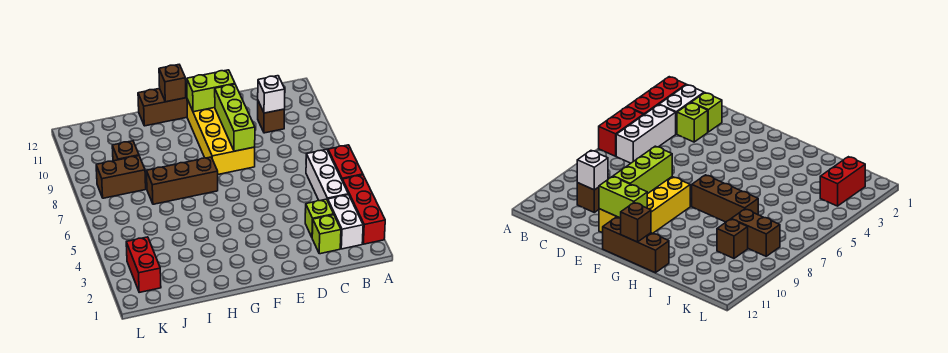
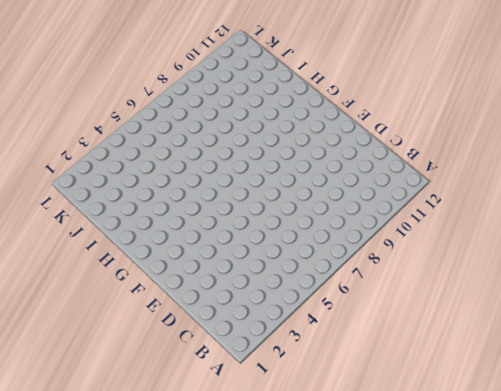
none -> red brick A2:A4 level 1
none -> red brick A5:A6 level 1
none -> white brick B2:B3 level 1

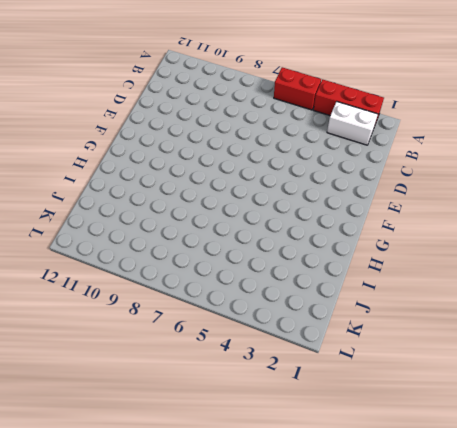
none -> white brick B4:B6 level 1
none -> lime brick C2 level 1
none -> lime brick C3 level 1

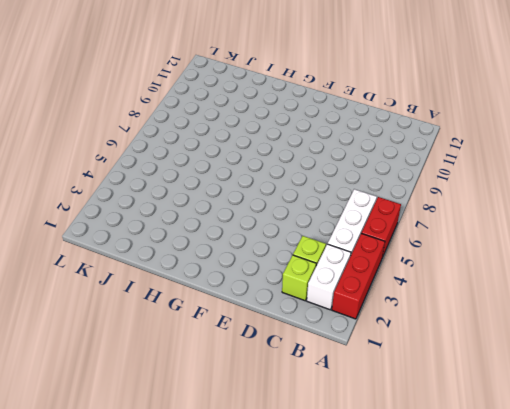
none -> brown brick C10 level 1
none -> yellow brick E8:F11 level 1
none -> brown brick F12:H12 level 1

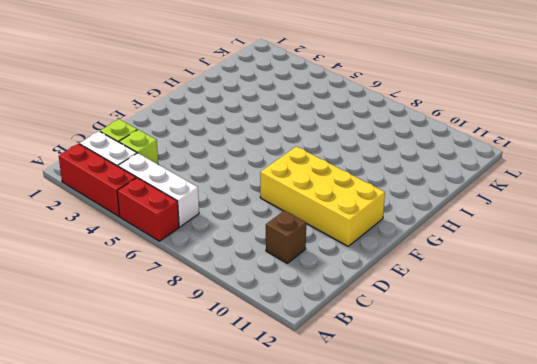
none -> brown brick F12:H12 level 1
none -> brown brick G7:I7 level 1
none -> brown brick J8:K8 level 1

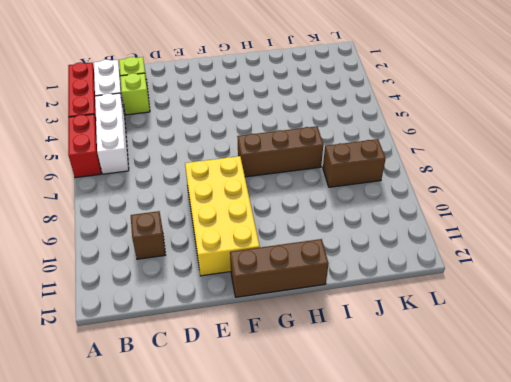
none -> brown brick J9 level 1
none -> red brick K2:K3 level 1
none -> white brick C10 level 2

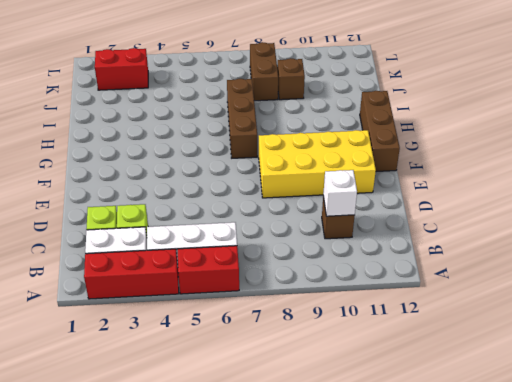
none -> lime brick E8:E10 level 2
none -> lime brick E11:F11 level 2
none -> brown brick G12 level 2

